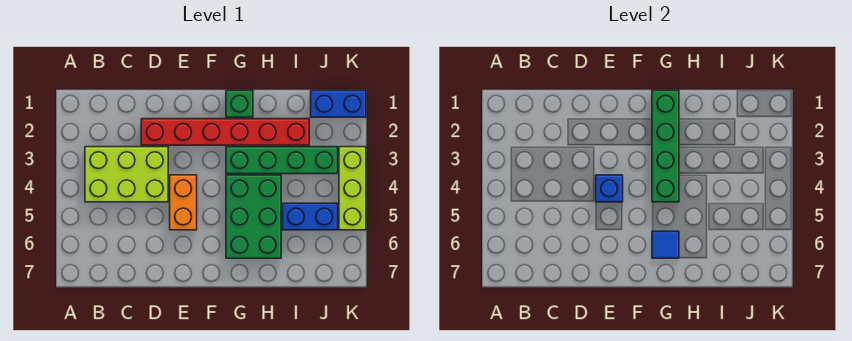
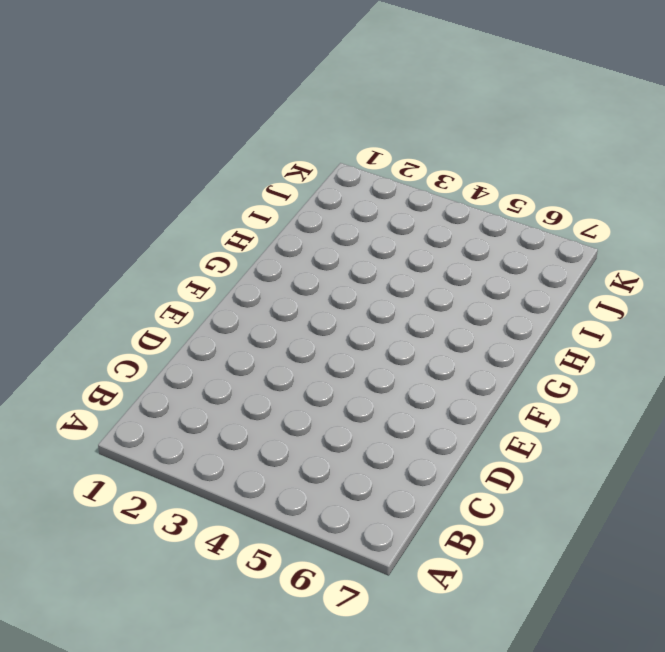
none -> lime brick B3:D4 level 1
none -> red brick D2:I2 level 1
none -> orange brick E4:E5 level 1

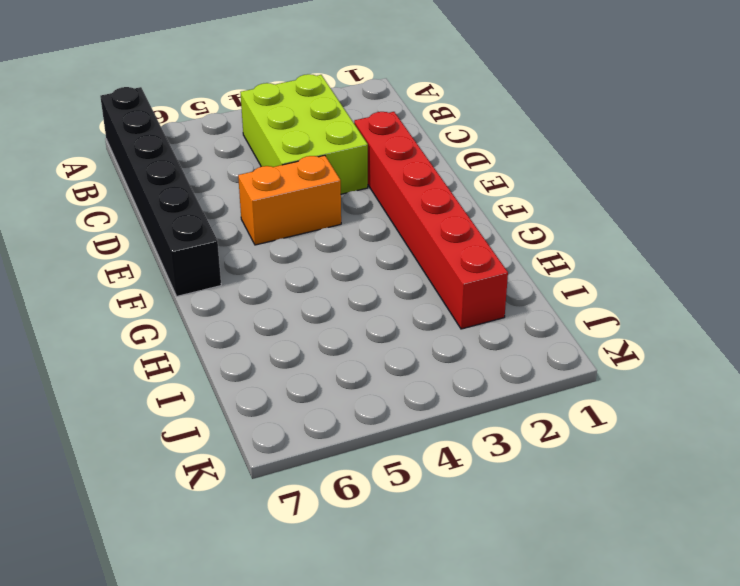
black brick A7:F7 level 1 -> none
none -> green brick G1 level 1
none -> green brick G3:J3 level 1
none -> green brick G4:H6 level 1

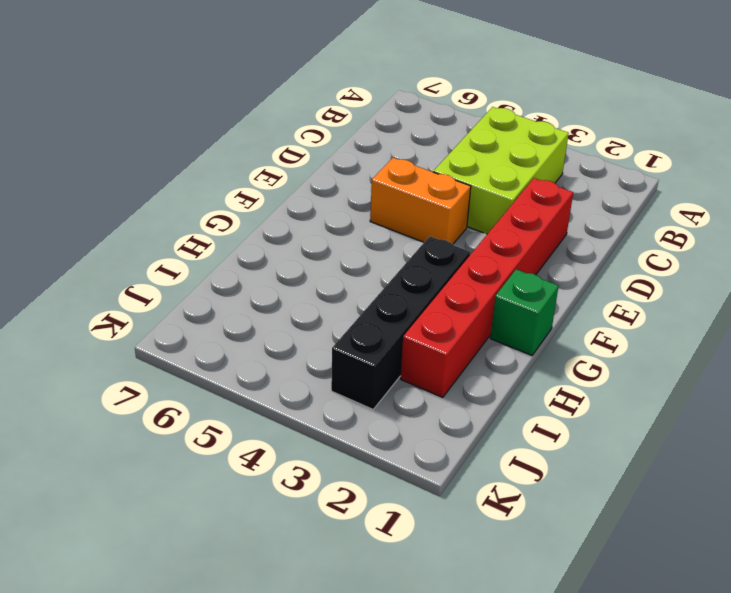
black brick G3:J3 level 1 -> green brick G3:J3 level 1
none -> green brick G4:H6 level 1
none -> blue brick I5:J5 level 1
none -> blue brick J1:K1 level 1

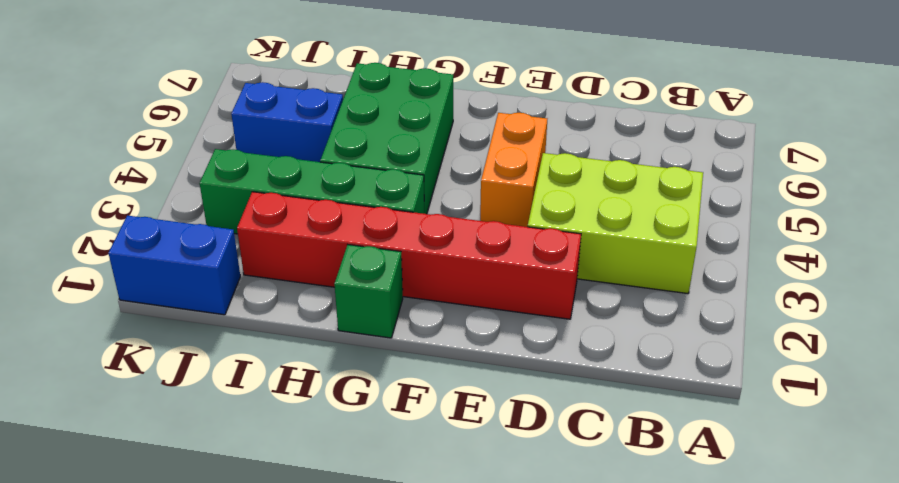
none -> lime brick K3:K5 level 1
none -> blue brick E4 level 2
none -> green brick G1:G4 level 2

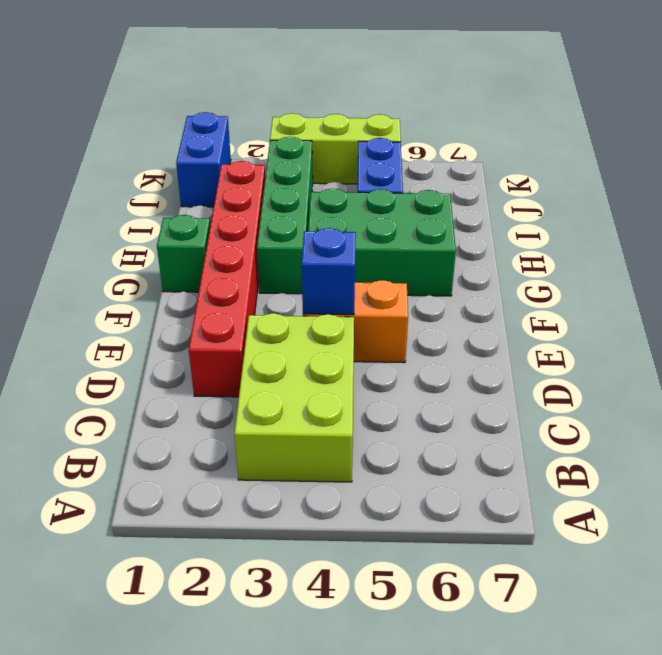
none -> green brick G1:G4 level 2
none -> blue tile G6 level 2

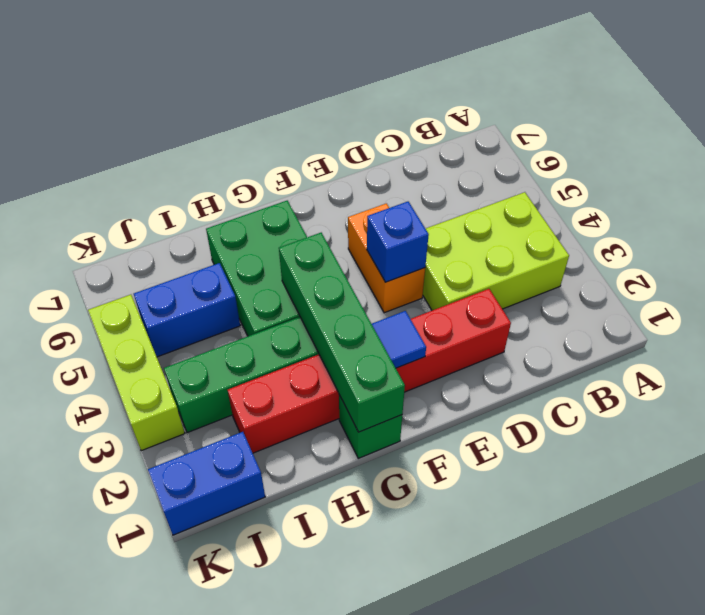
blue tile F2 level 2 -> blue tile G6 level 2

